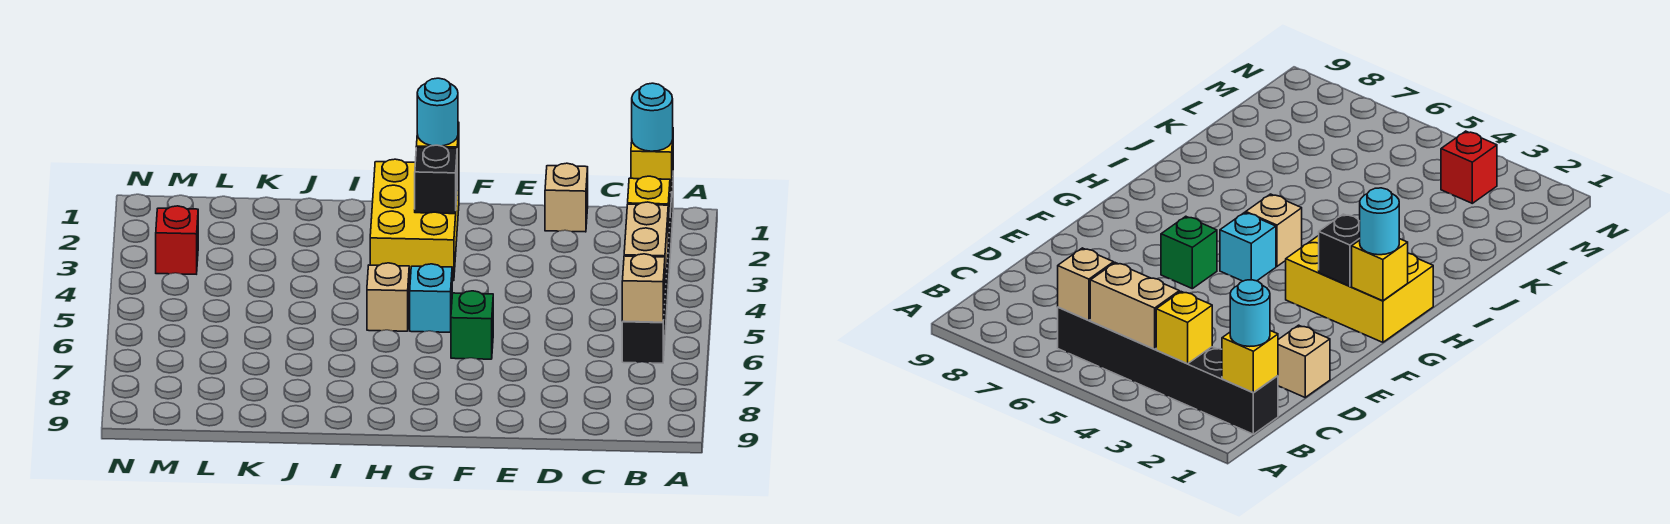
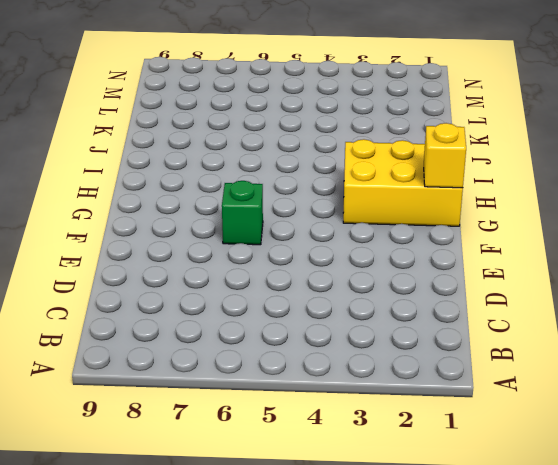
none -> black brick B1:B6 level 1
none -> tan brick D1 level 1
none -> cyan brick G5 level 1

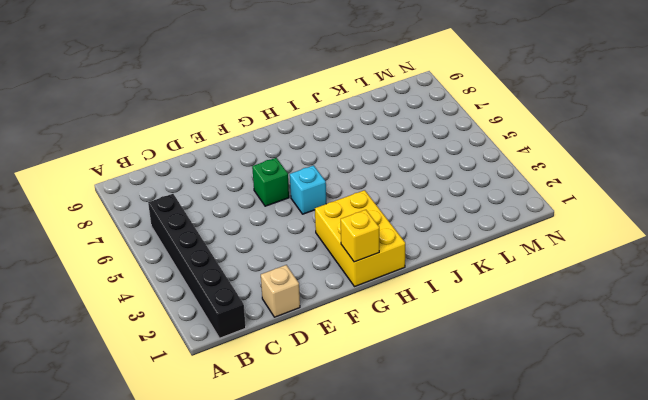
none -> tan brick H5 level 1
none -> red brick M3 level 1
none -> yellow brick B1 level 2

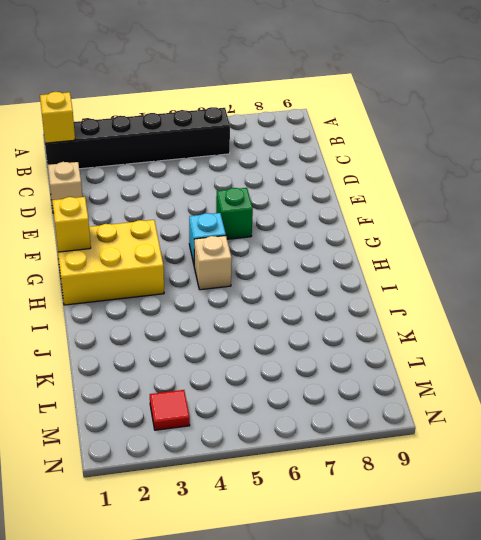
red tile M3 level 1 -> red brick M3 level 1
none -> yellow brick B3 level 2
none -> tan brick B4:B5 level 2
none -> tan brick B6 level 2

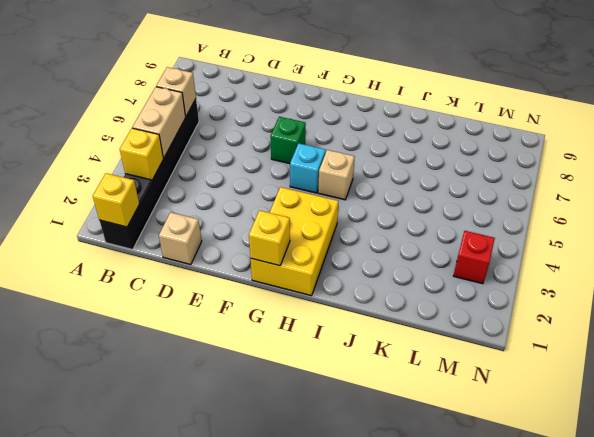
none -> black brick G2 level 2
none -> cyan round brick B1 level 3
none -> cyan round brick G1 level 3

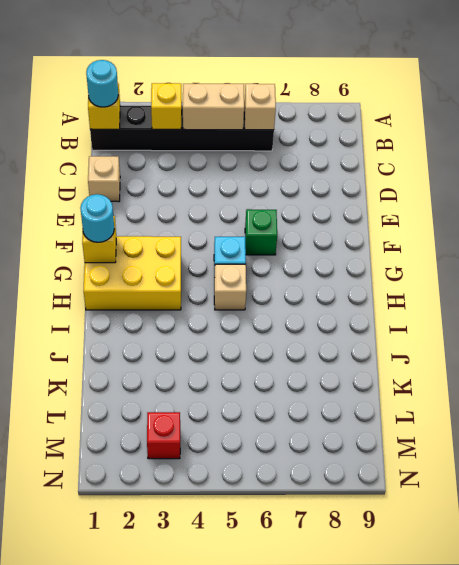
none -> black brick G2 level 2

